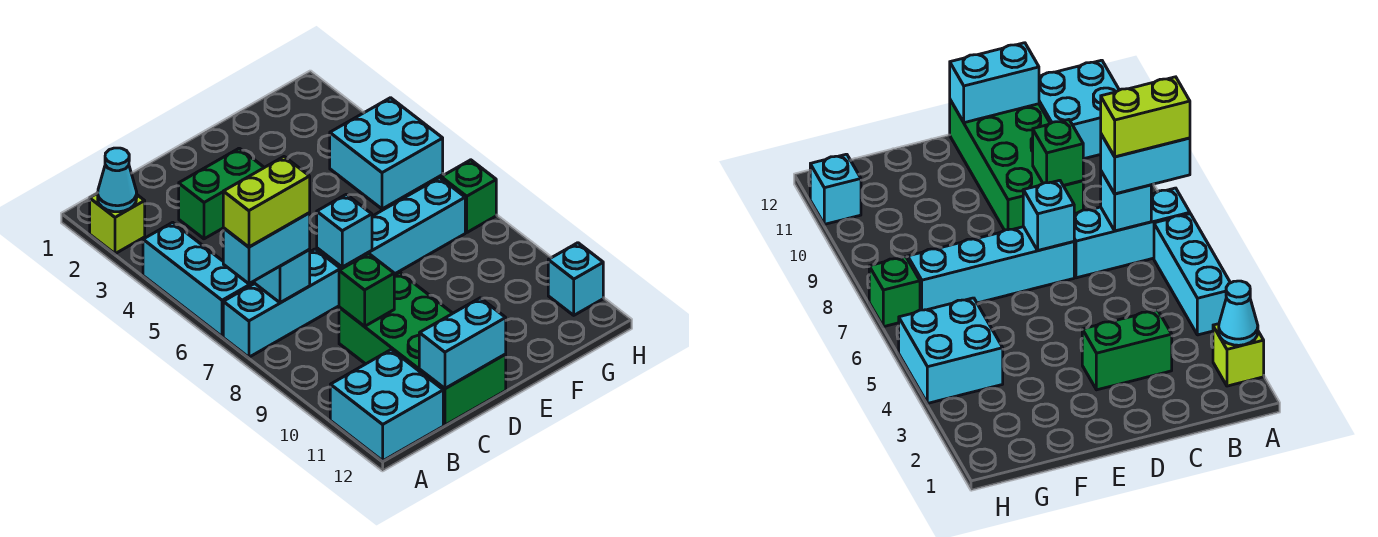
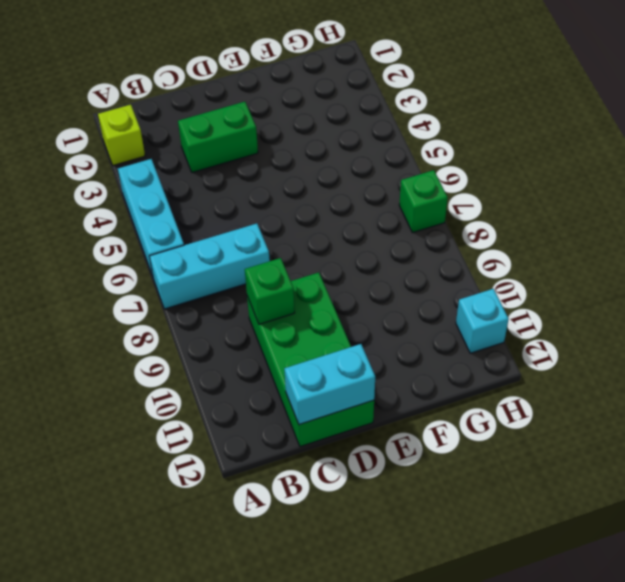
none -> cyan brick A11:B12 level 1
none -> cyan brick D7:G7 level 1
none -> cyan brick G4:H5 level 1

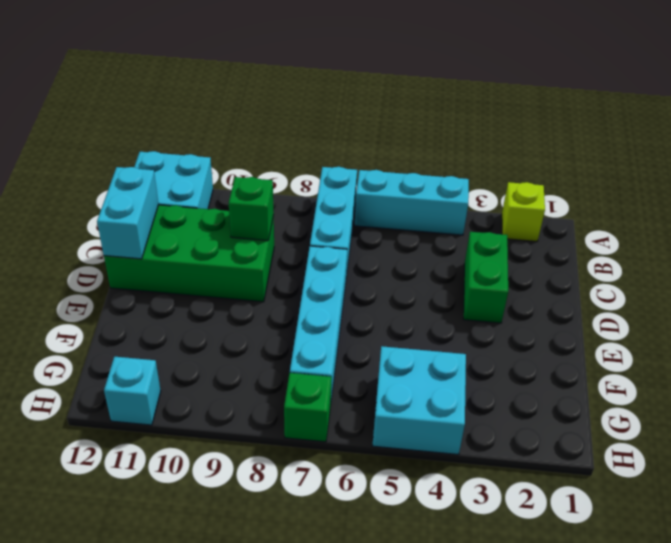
none -> cyan cone A2 level 2
none -> cyan brick B7 level 2
none -> cyan brick D7 level 2

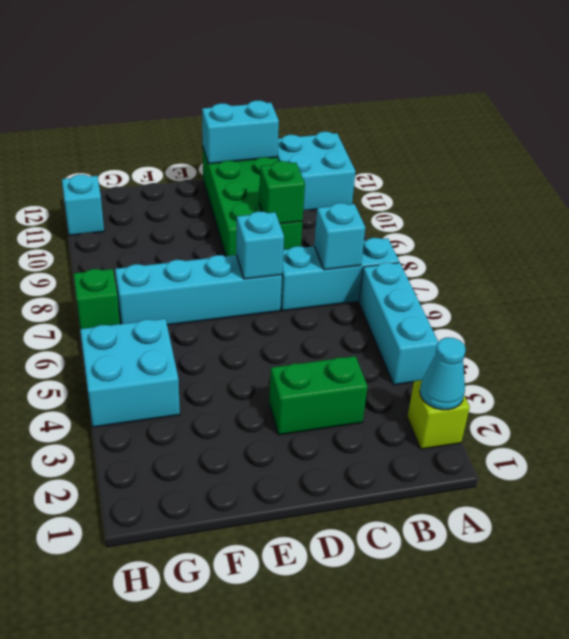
none -> cyan brick A7:B7 level 3
none -> lime brick A7:B7 level 4

